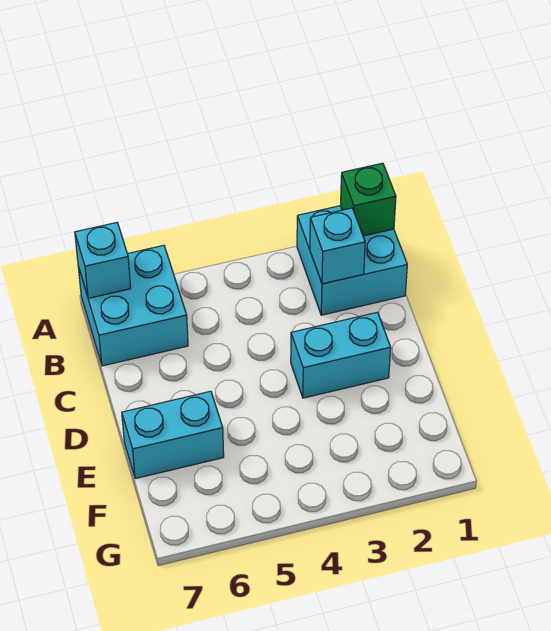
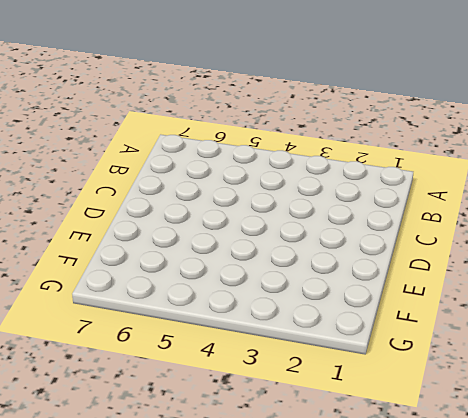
none -> cyan brick A1:B2 level 1
none -> cyan brick A6:B7 level 1

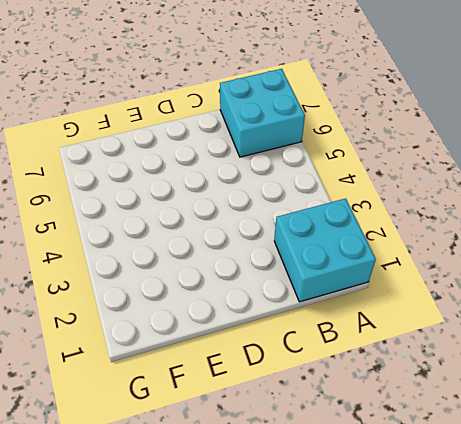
none -> cyan brick D2:D3 level 1
none -> cyan brick E6:E7 level 1

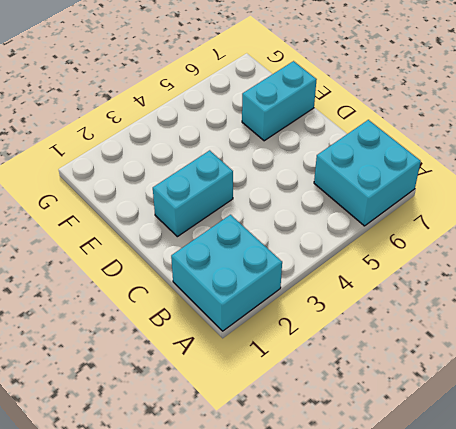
none -> green brick A1 level 2
none -> cyan brick A7 level 2

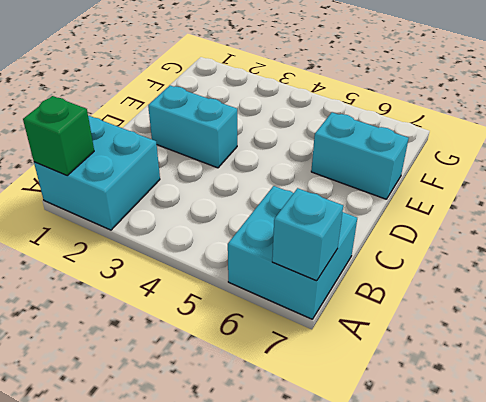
none -> cyan brick B2 level 2

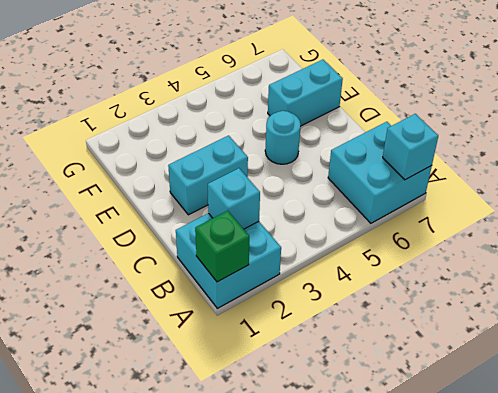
cyan round brick D5 level 1 -> none

